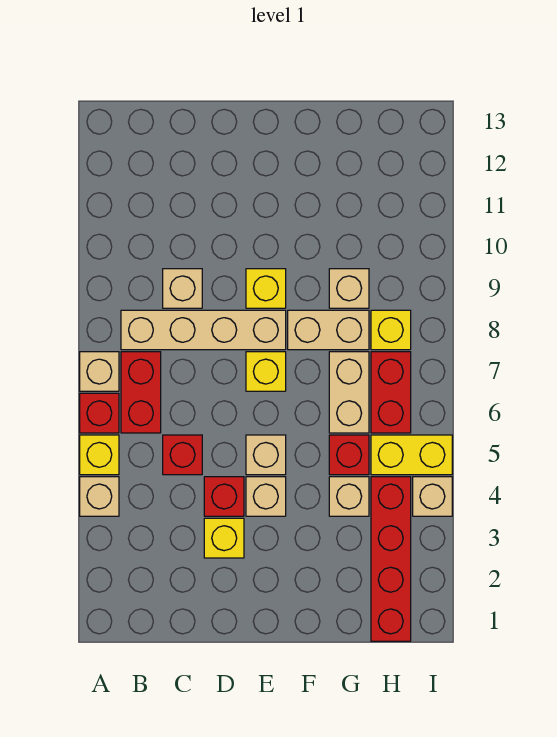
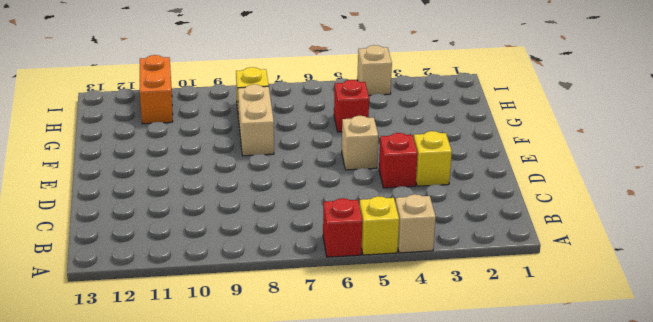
orange brick H11:I11 level 1 -> none
none -> tan brick A7 level 1
none -> red brick B6:B7 level 1
none -> tan brick B8:E8 level 1

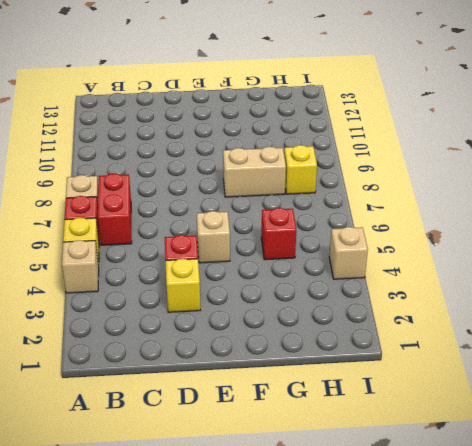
none -> tan brick B8:E8 level 1
none -> red brick C5 level 1
none -> tan brick C9 level 1

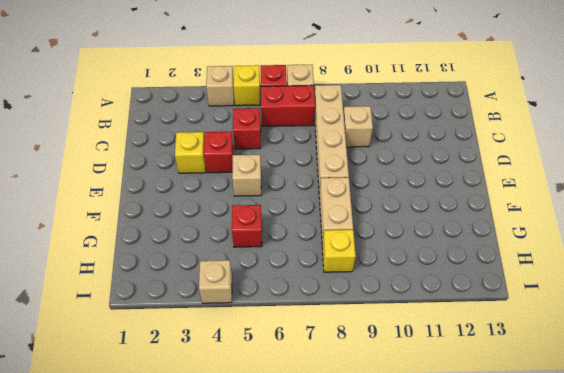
none -> tan brick E4 level 1
none -> yellow brick E7 level 1
none -> yellow brick E9 level 1

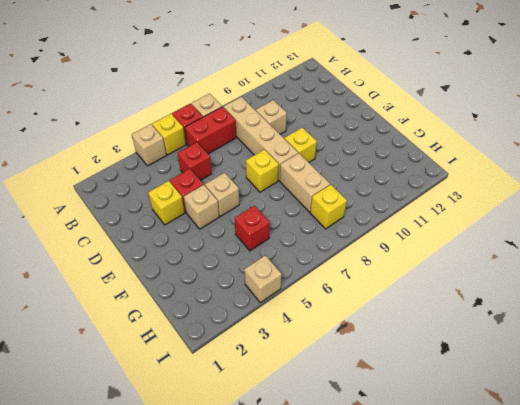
none -> tan brick G4 level 1
none -> tan brick G6:G7 level 1
none -> tan brick G9 level 1

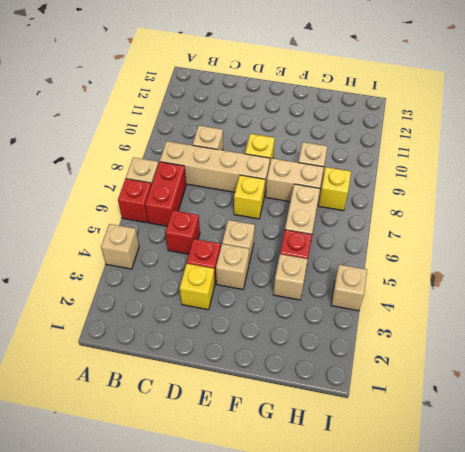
none -> yellow brick A5 level 1
none -> red brick H1:H4 level 1
none -> yellow brick H5:I5 level 1

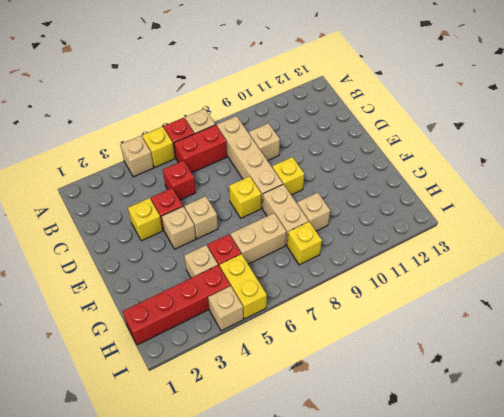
none -> red brick H6:H7 level 1

